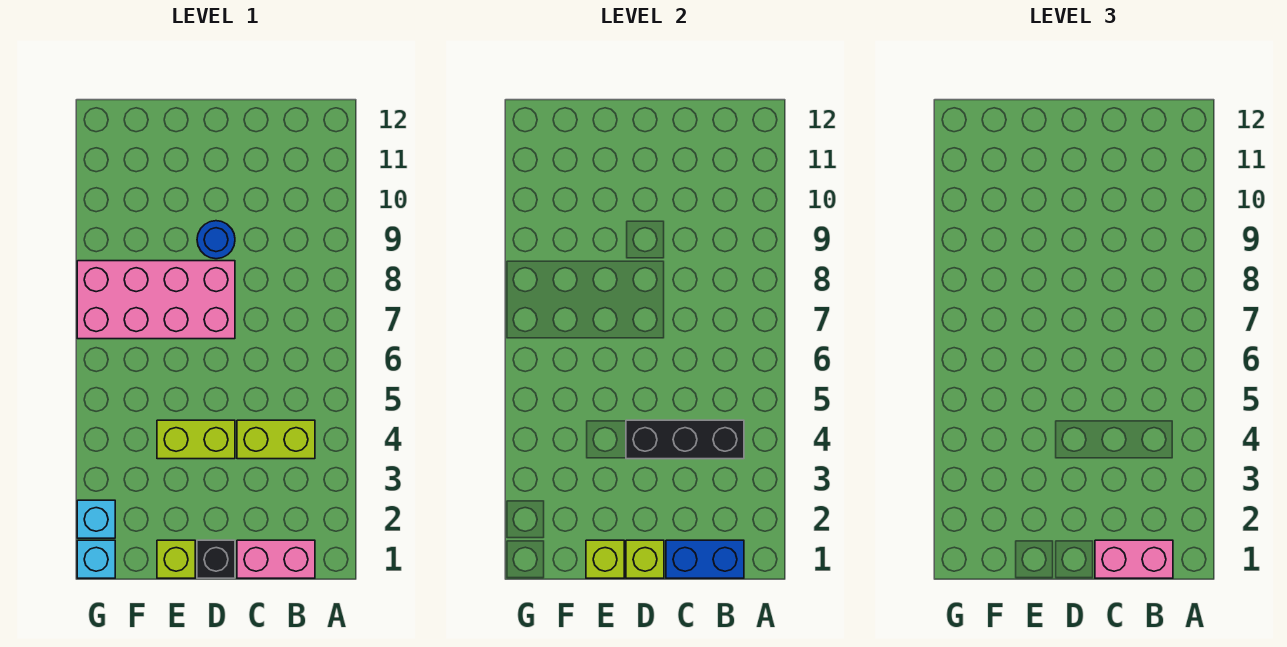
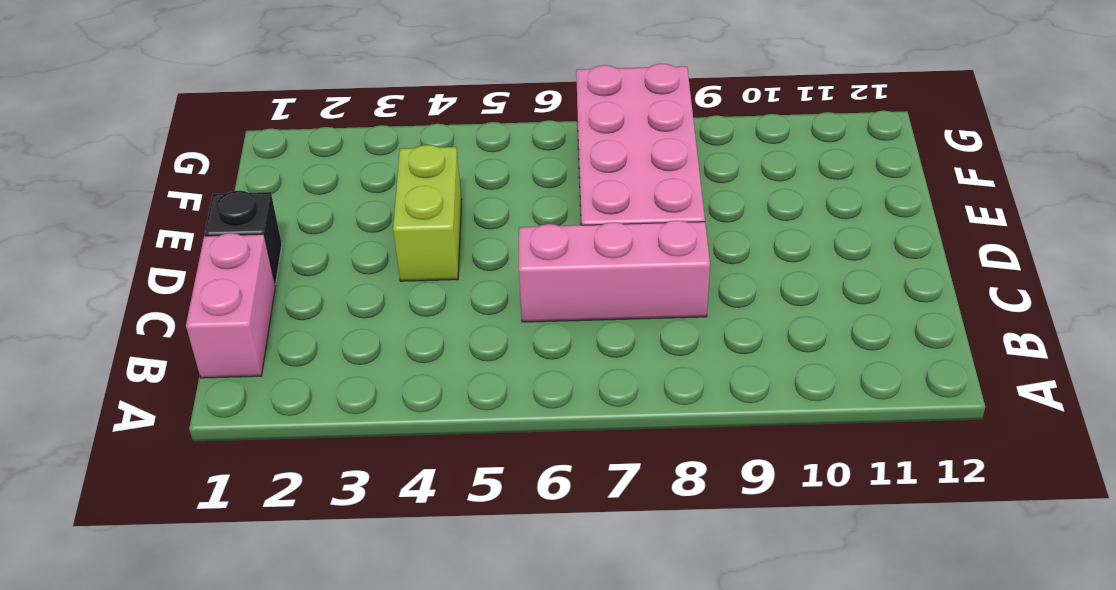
pink brick C6:C8 level 1 -> none
none -> lime brick B4:C4 level 1
none -> blue round brick D9 level 1
none -> lime brick E1 level 1

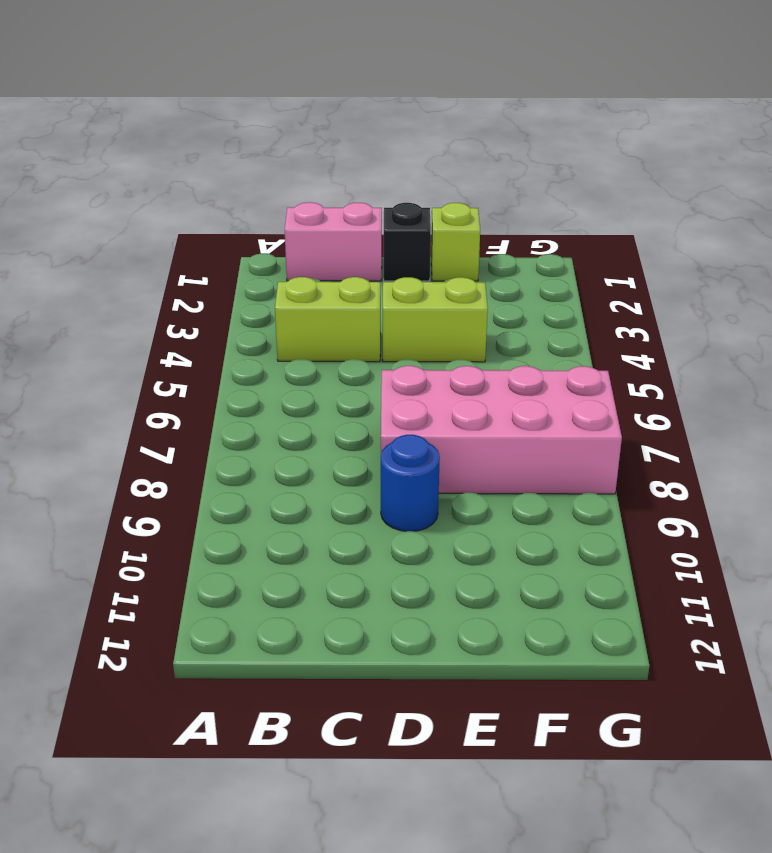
none -> cyan brick G1 level 1
none -> cyan brick G2 level 1
none -> blue brick B1:C1 level 2

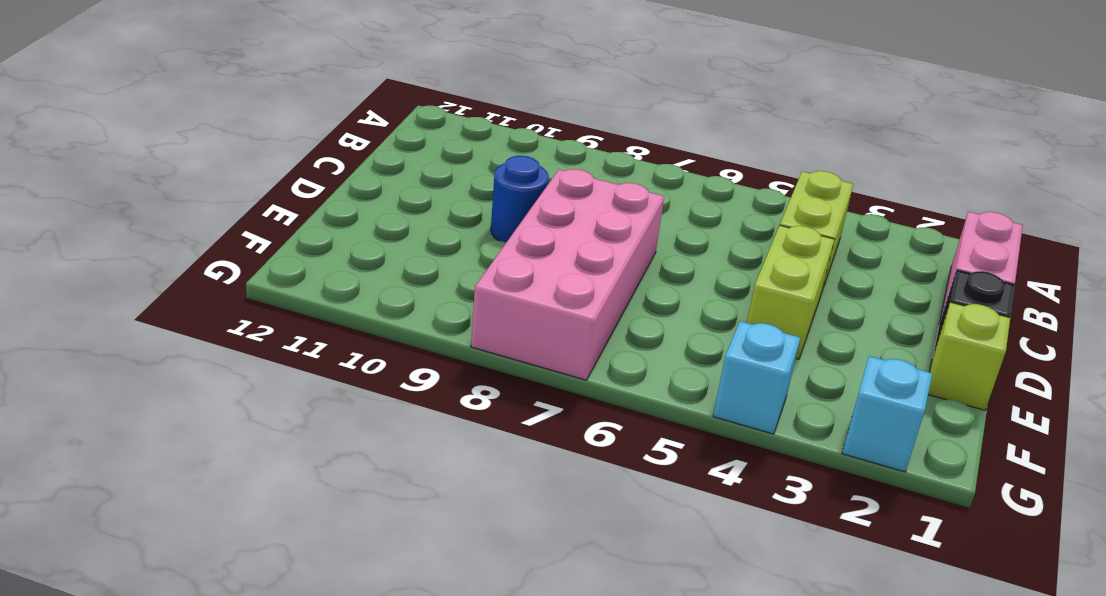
cyan brick G4 level 1 -> cyan brick G1 level 1
none -> blue brick B1:C1 level 2
none -> black brick B4:D4 level 2
none -> lime brick D1 level 2

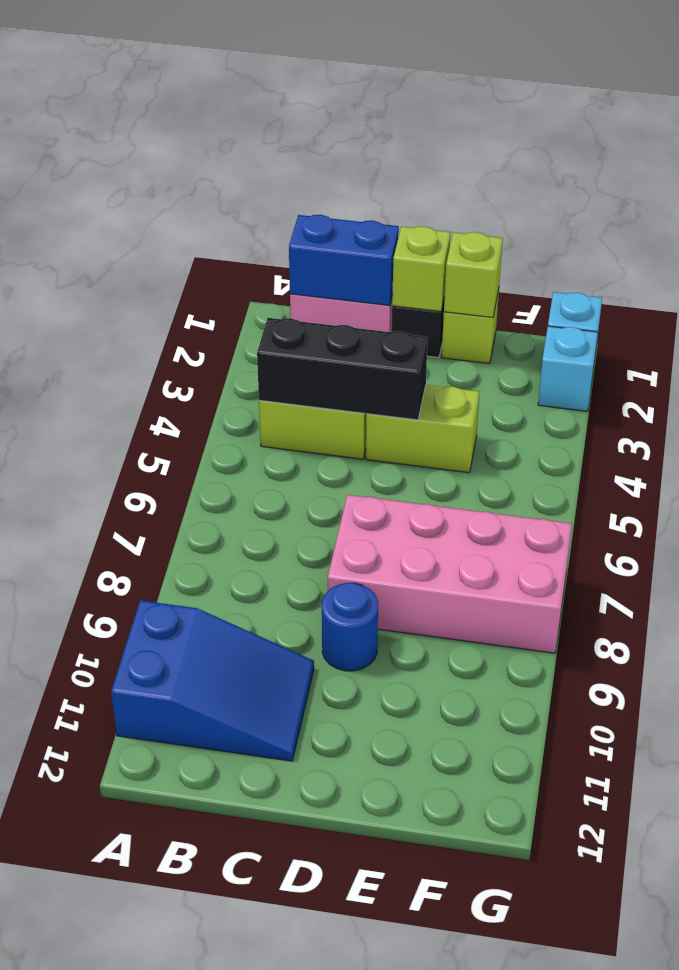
blue slope A10:C11 level 1 top A -> none
none -> pink brick B1:C1 level 3

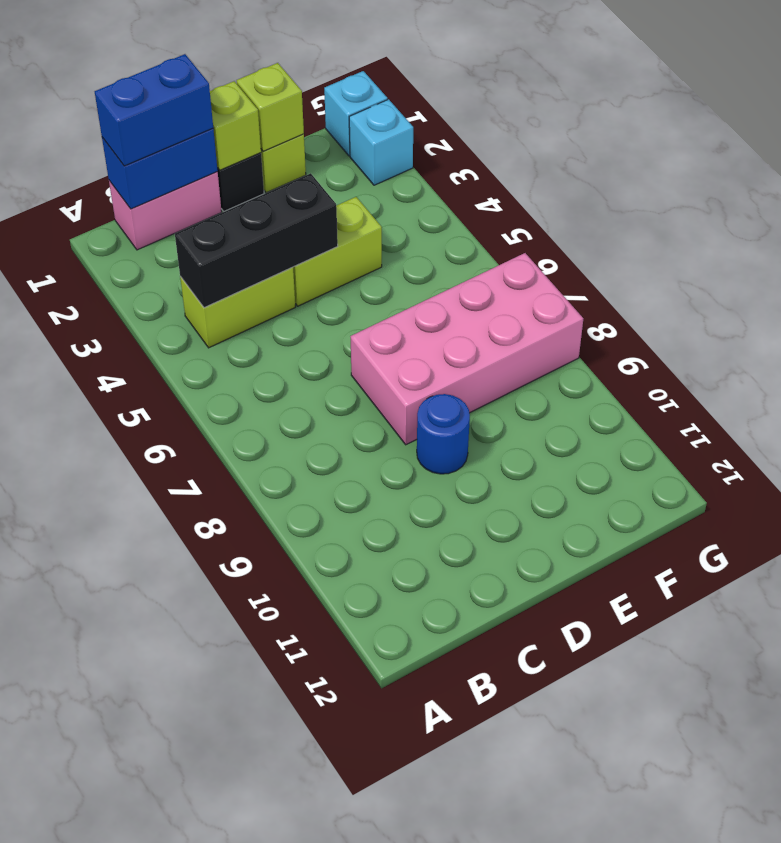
blue brick B1:C1 level 3 -> pink brick B1:C1 level 3

